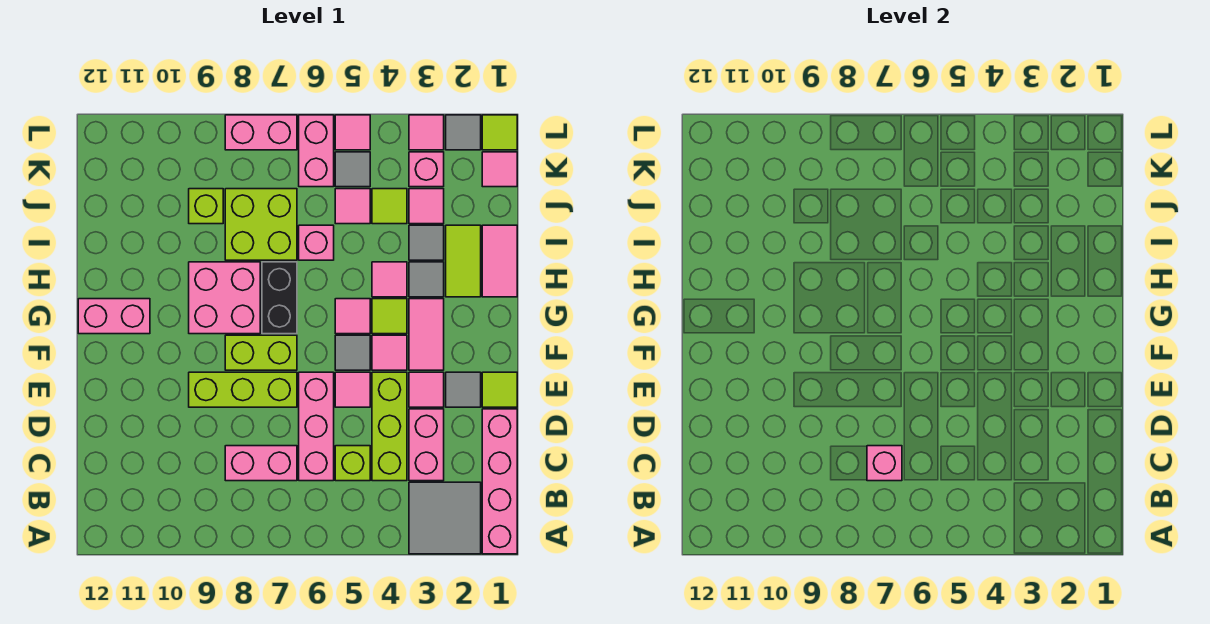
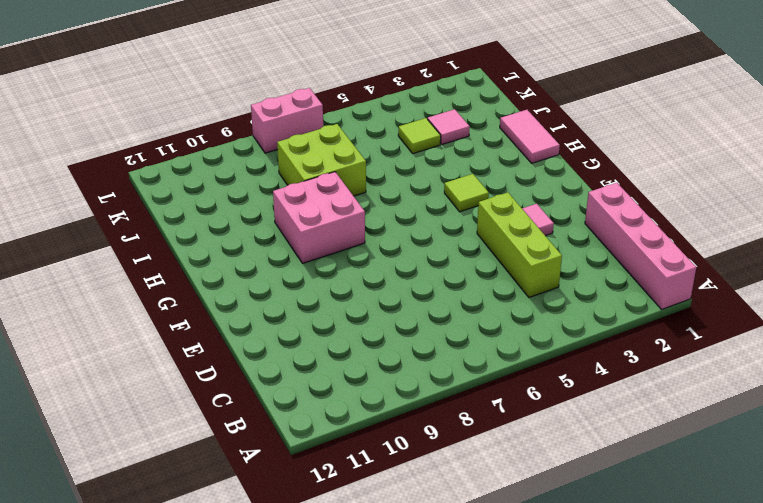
none -> grey tile A2:B3 level 1
none -> pink brick C3:D3 level 1
none -> lime brick C5 level 1
none -> pink brick C6:E6 level 1

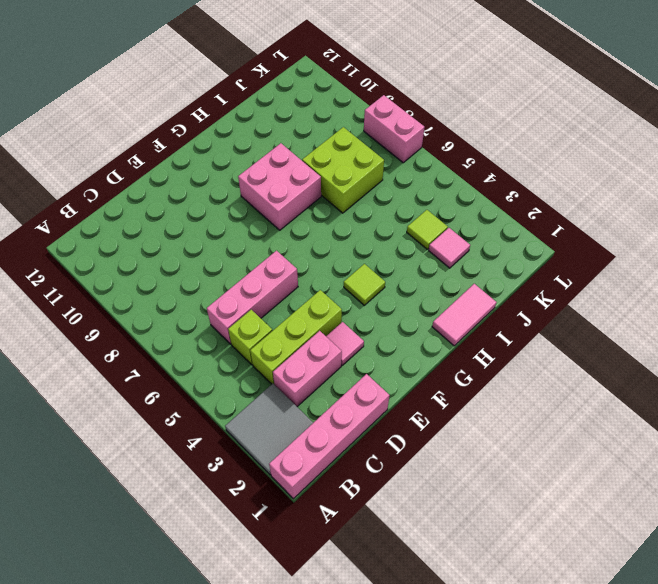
none -> pink brick C7:C8 level 1
none -> lime tile E1 level 1
none -> grey tile E2 level 1
none -> pink tile E5 level 1

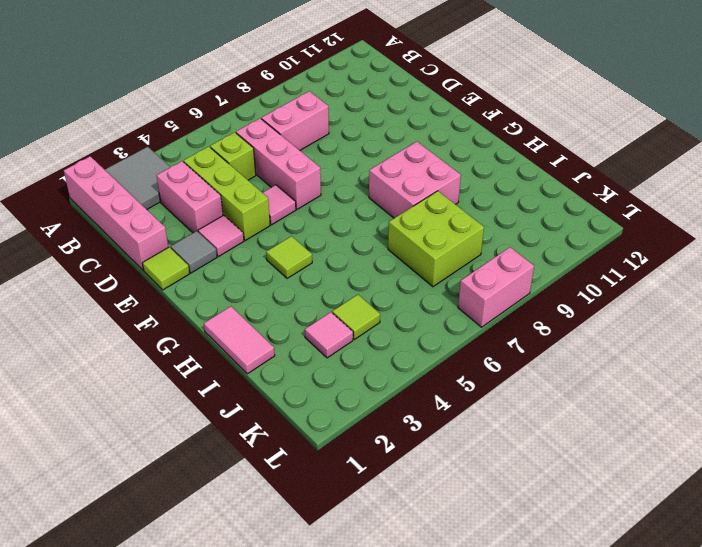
none -> lime brick E7:E9 level 1
none -> pink tile F3:G3 level 1
none -> pink tile F4 level 1
none -> grey tile F5 level 1

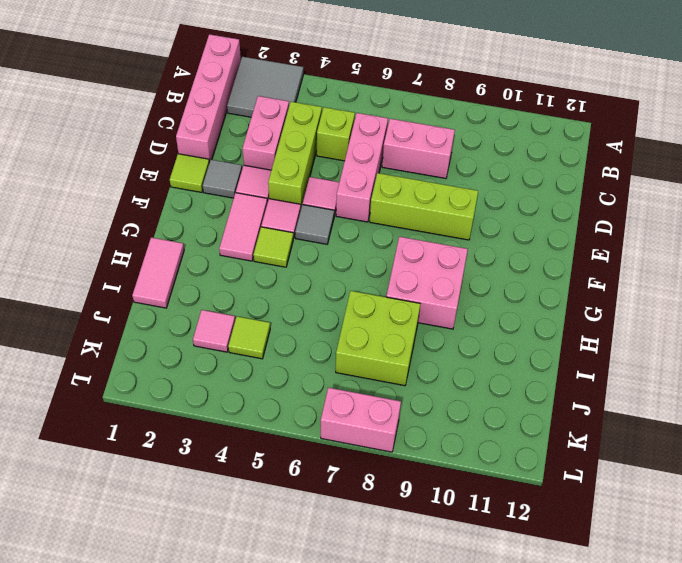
none -> lime brick F7:F8 level 1
none -> pink tile G5 level 1
none -> black brick G7:H7 level 1
none -> pink brick G11:G12 level 1

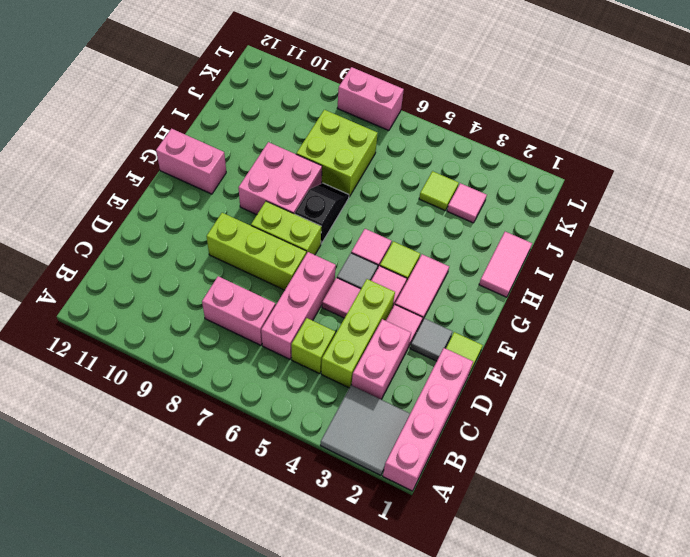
black slope G7:H7 level 1 top G -> black brick G7:H7 level 1
none -> lime tile H2:I2 level 1
none -> grey tile H3 level 1
none -> pink tile H4 level 1
none -> grey tile I3 level 1

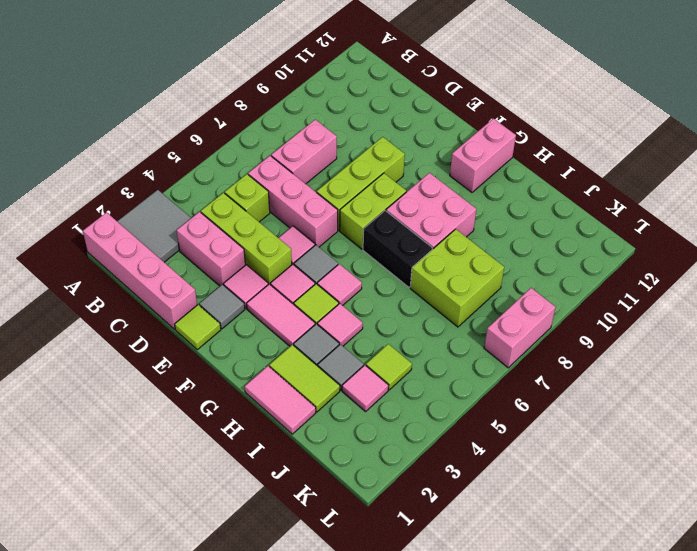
none -> pink brick I6 level 1
none -> pink tile J5 level 1
none -> lime brick J9 level 1
none -> pink tile K1 level 1

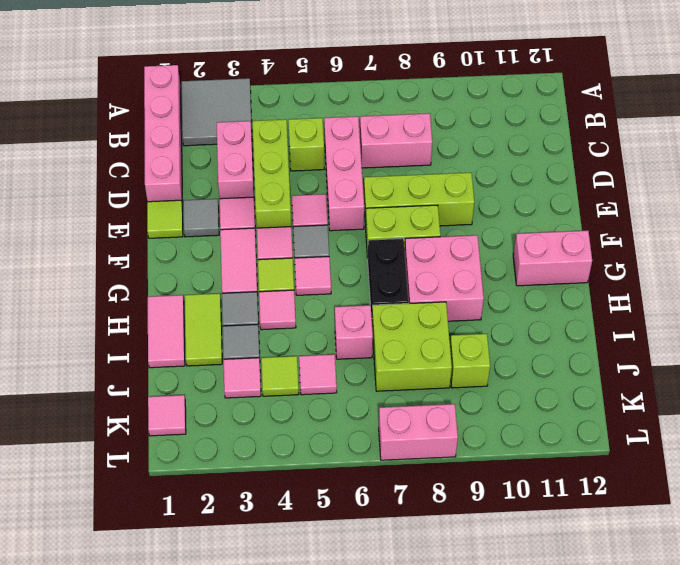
none -> pink brick K3 level 1
none -> grey tile K5 level 1
none -> pink brick K6:L6 level 1
none -> lime tile L1 level 1

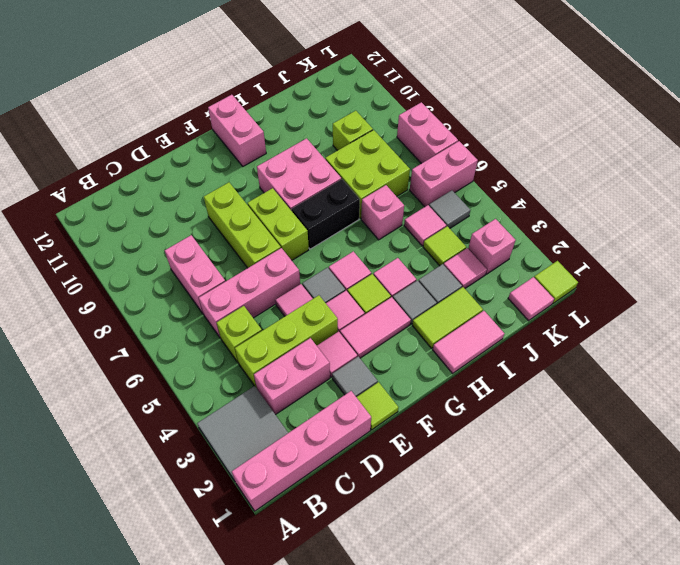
none -> grey tile L2 level 1
none -> pink tile L3 level 1
none -> pink tile L5 level 1
none -> pink brick C7 level 2

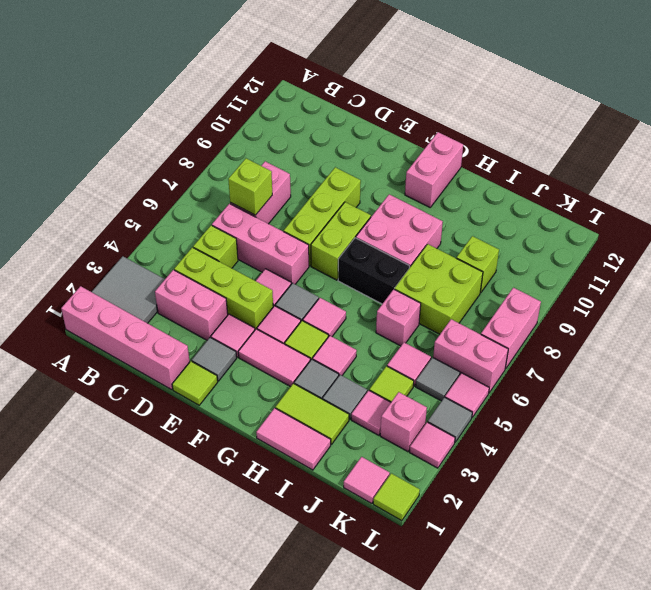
lime brick C7 level 2 -> pink brick C7 level 2
grey tile L4 level 1 -> grey tile L2 level 1

